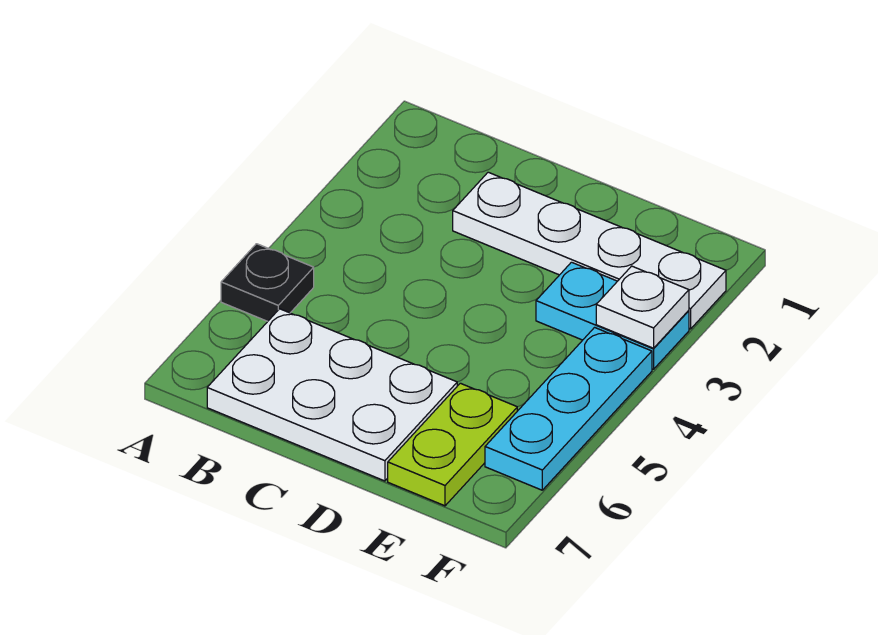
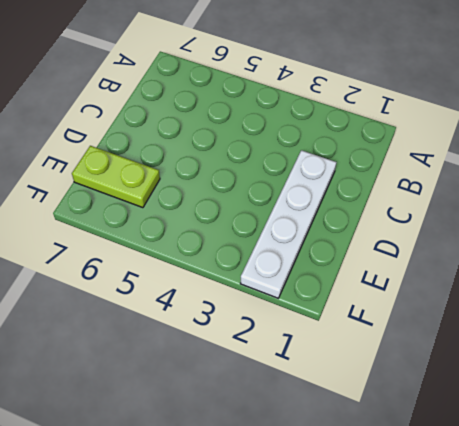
none -> black plate A5 level 1
none -> white plate B6:D7 level 1

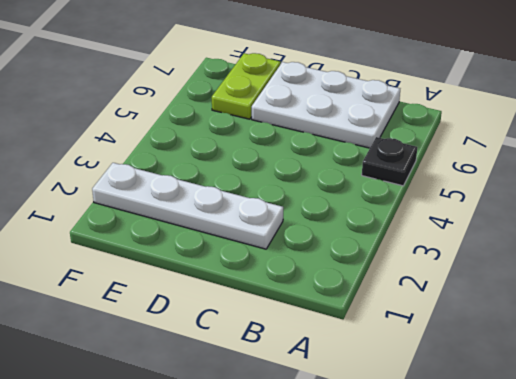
none -> cyan plate E3:F3 level 1
none -> cyan plate F4:F6 level 1

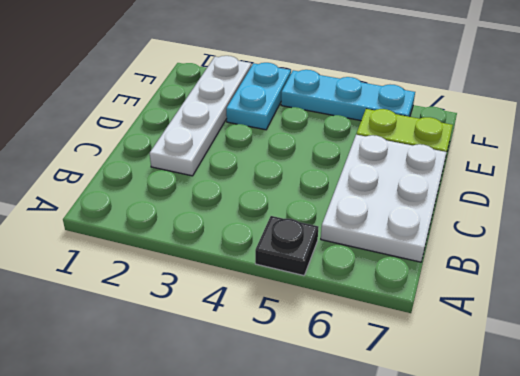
none -> white plate F3 level 2

